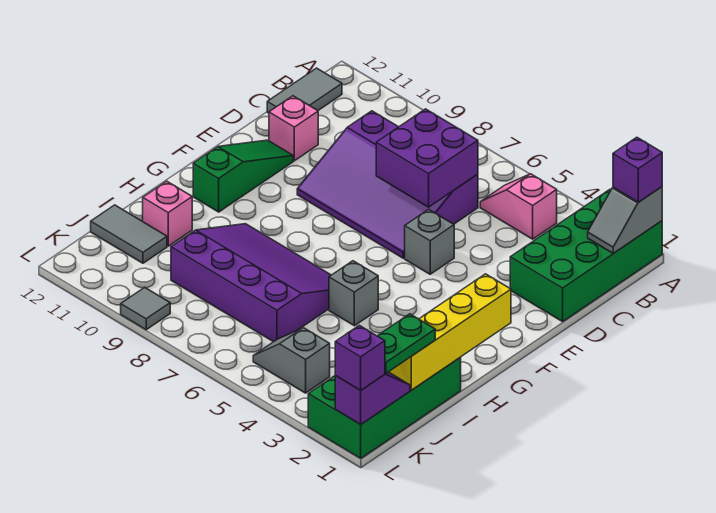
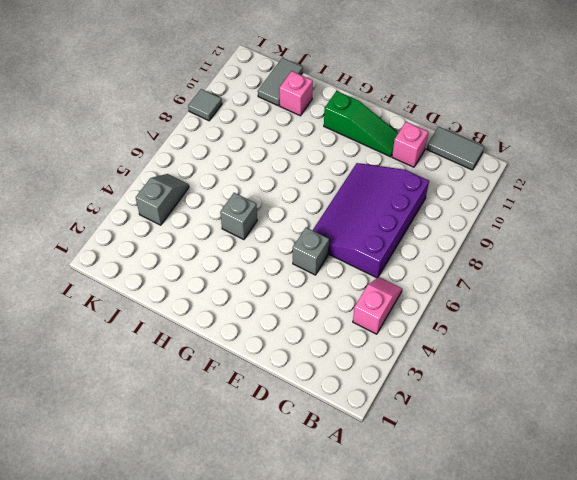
none -> green brick A1:D2 level 1
none -> purple slope H6:J9 level 1 top J
none -> green brick I1:L2 level 1

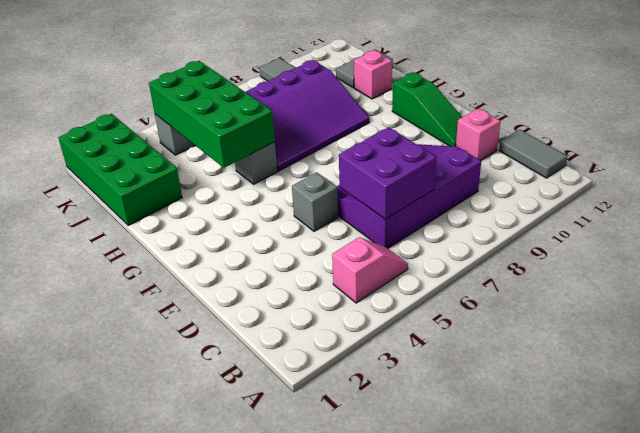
green brick H4:K5 level 2 -> green brick A1:D2 level 1
none -> grey slope A1:B1 level 2 top A
none -> yellow brick G1:J1 level 2
none -> purple slope K1:L1 level 2 top L

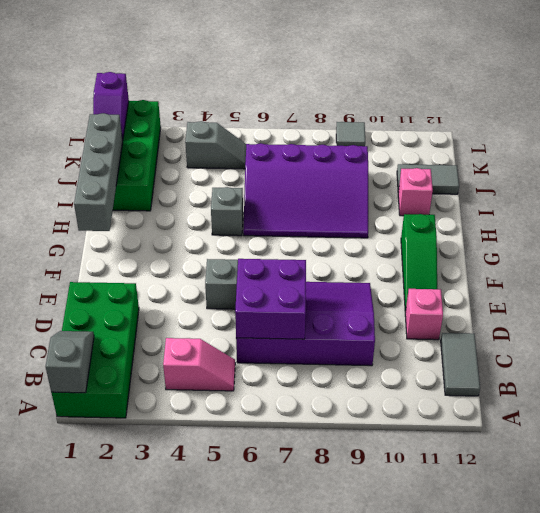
grey brick G1:J1 level 2 -> yellow brick G1:J1 level 2
none -> purple brick A1 level 3
none -> green plate J1:K1 level 3
none -> purple brick L1 level 3

